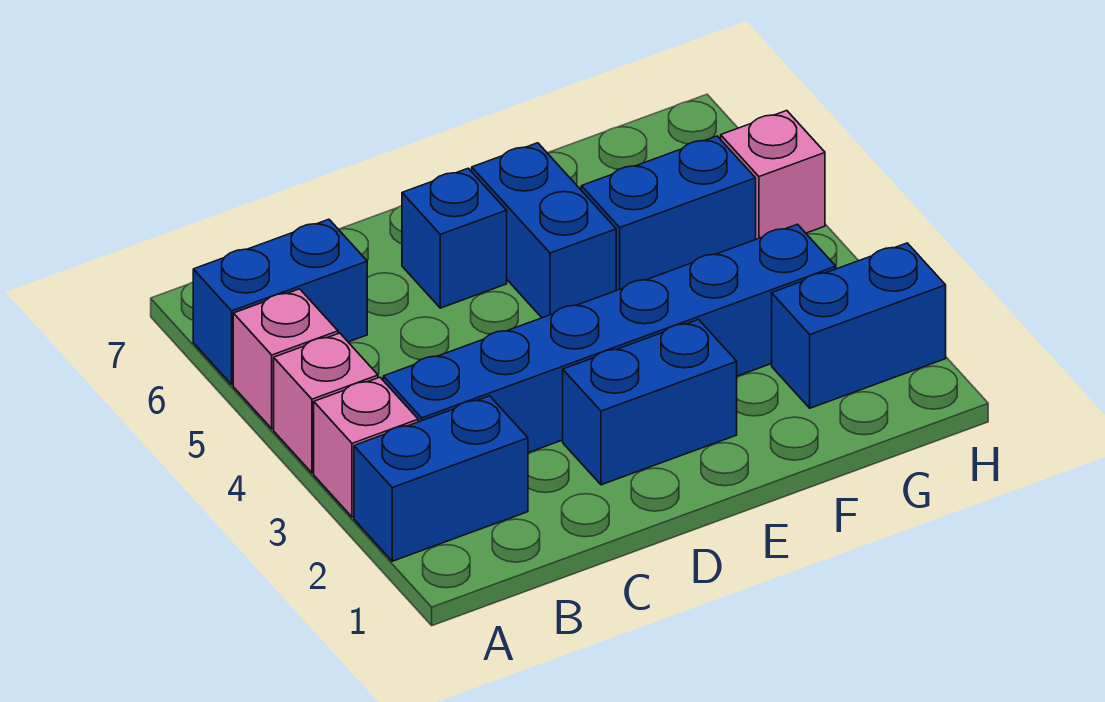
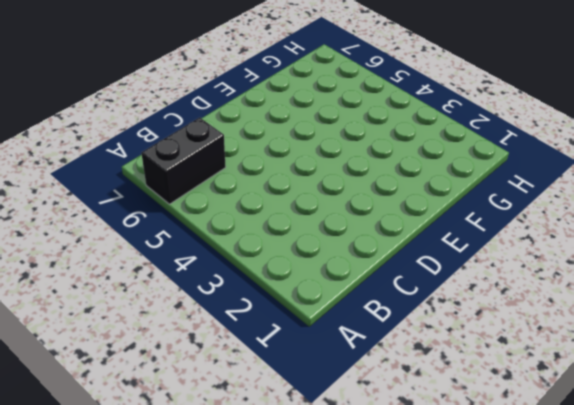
black brick A6:B6 level 1 -> blue brick A6:B6 level 1
none -> blue brick A2:B2 level 1
none -> pink brick A3 level 1
none -> pink brick A4 level 1

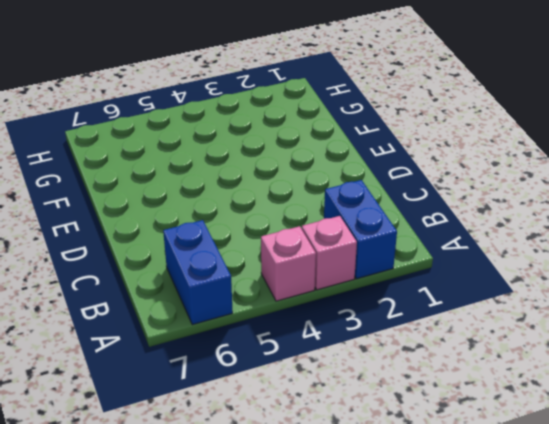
none -> pink brick A5 level 1
none -> blue brick B3:G3 level 1
none -> blue brick D2:E2 level 1

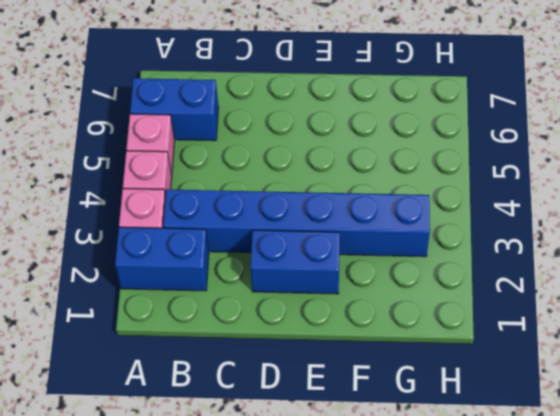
none -> blue brick D6 level 1
none -> blue brick E5:E6 level 1
none -> blue brick F5:G5 level 1

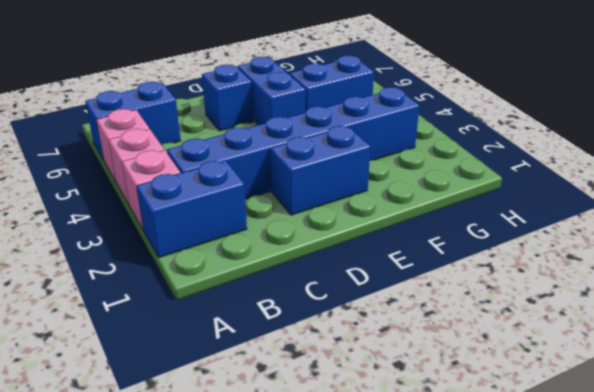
none -> blue brick G2:H2 level 1
none -> pink brick H5 level 1

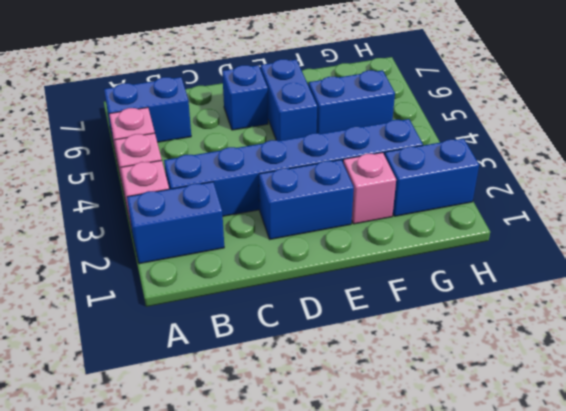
pink brick F2 level 1 -> pink brick H5 level 1

